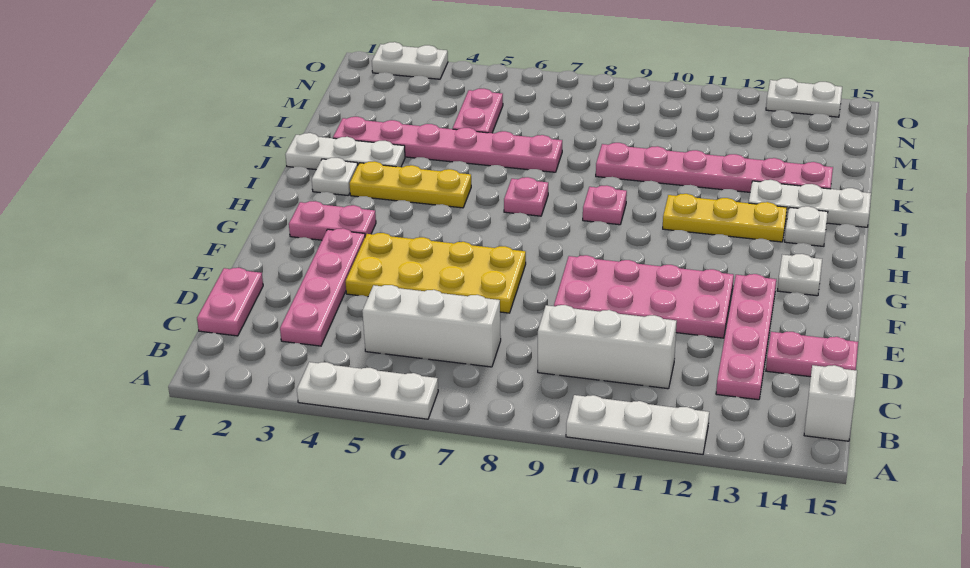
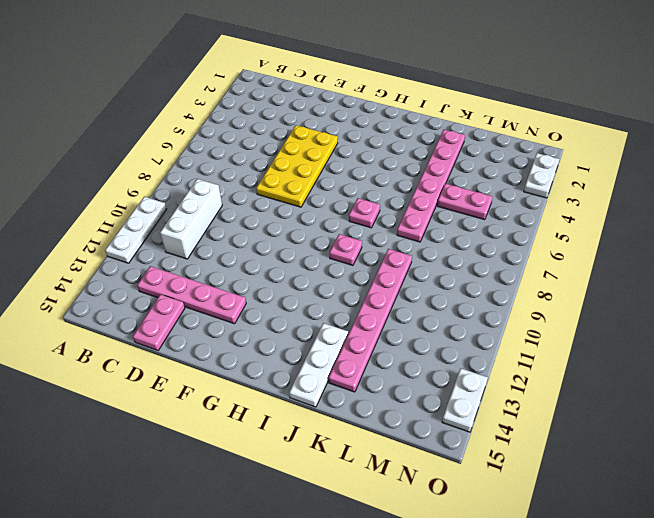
none -> white plate A4:A6 level 1
none -> white brick B15 level 1
none -> pink plate C1:D1 level 1

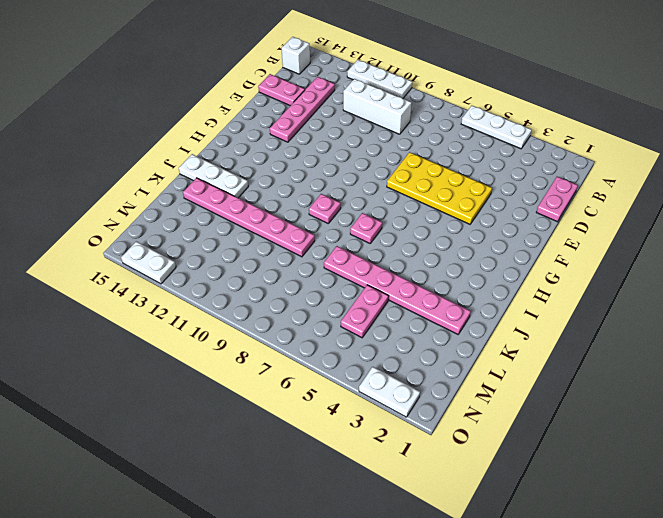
none -> pink plate C3:F3 level 1
none -> white brick C5:C7 level 1
none -> pink plate E9:F12 level 1

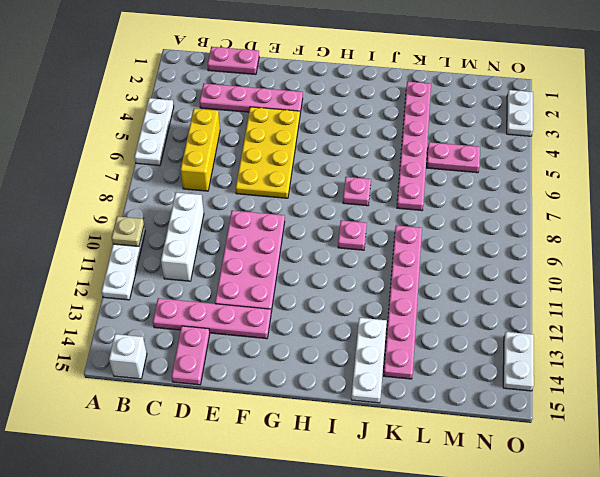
tan plate A10 level 2 -> none
yellow brick C5:C7 level 1 -> white brick C5:C7 level 1
none -> pink plate G2:G3 level 1
none -> white plate G14 level 1
none -> white plate I2 level 1

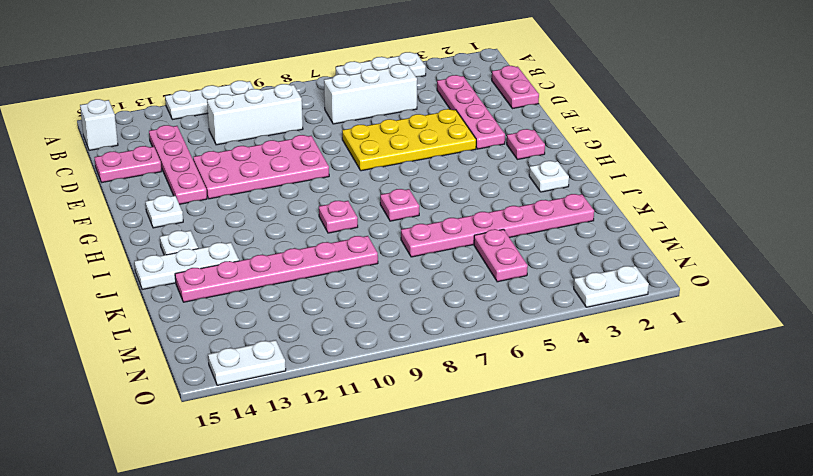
pink plate G2 level 1 -> pink plate G2:G3 level 1
none -> yellow plate I3:I5 level 1
none -> yellow plate I11:I13 level 1
none -> white plate J1:J3 level 1

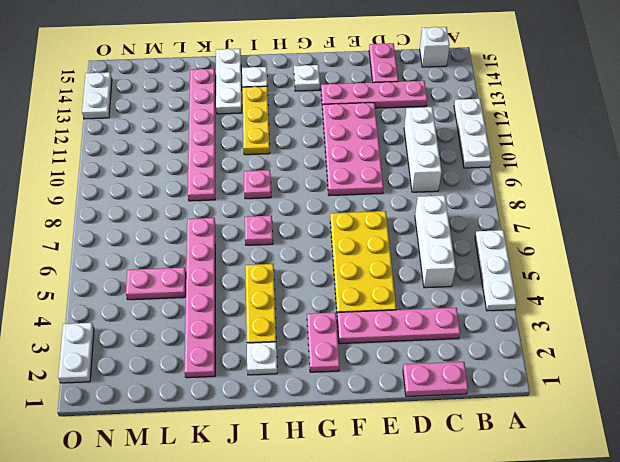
none -> white plate J1:J3 level 1

